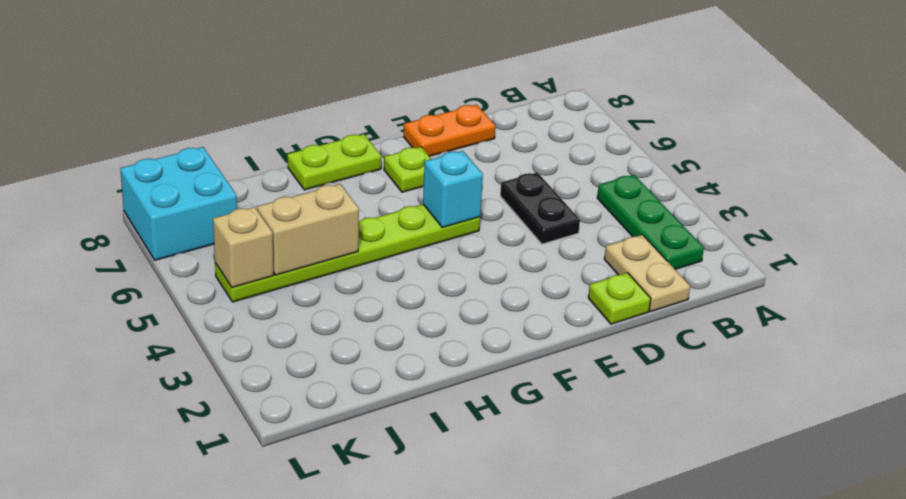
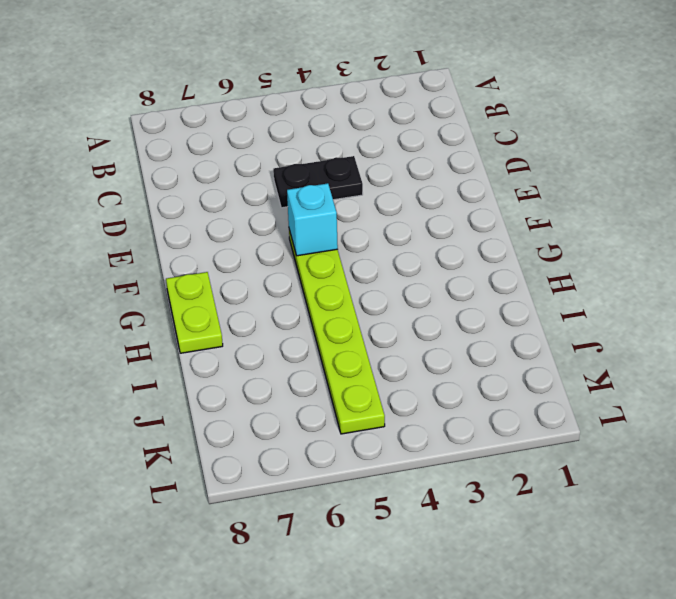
none -> green plate B2:B4 level 1
none -> tan plate C1:C2 level 1
none -> lime plate D1 level 1

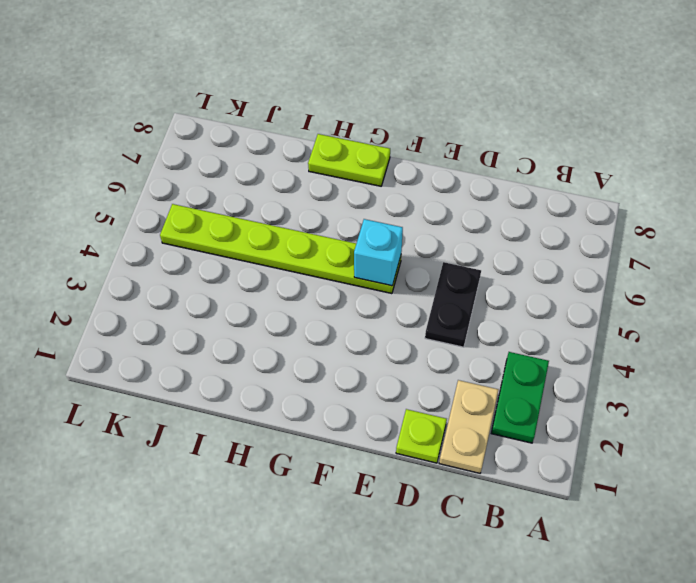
green plate B2:B3 level 1 -> green plate B2:B4 level 1
none -> orange plate D8:E8 level 1
none -> lime plate F7 level 1
none -> cyan brick K7:L8 level 1

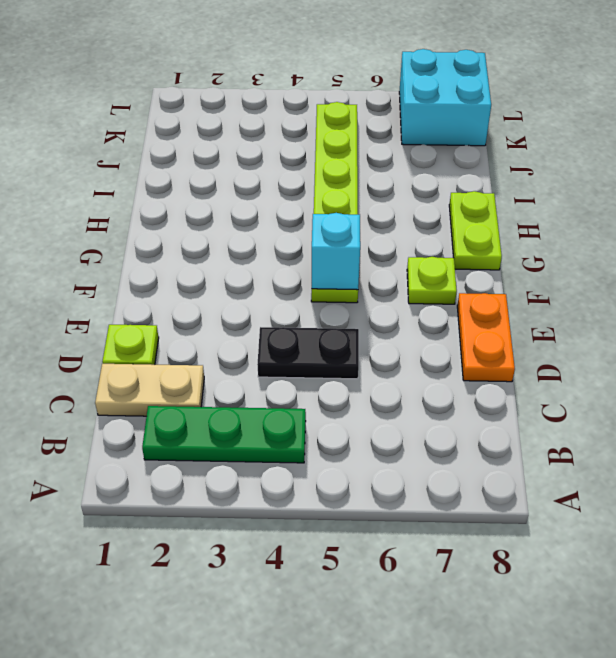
none -> tan brick I5:J5 level 2
none -> tan brick K5 level 2

